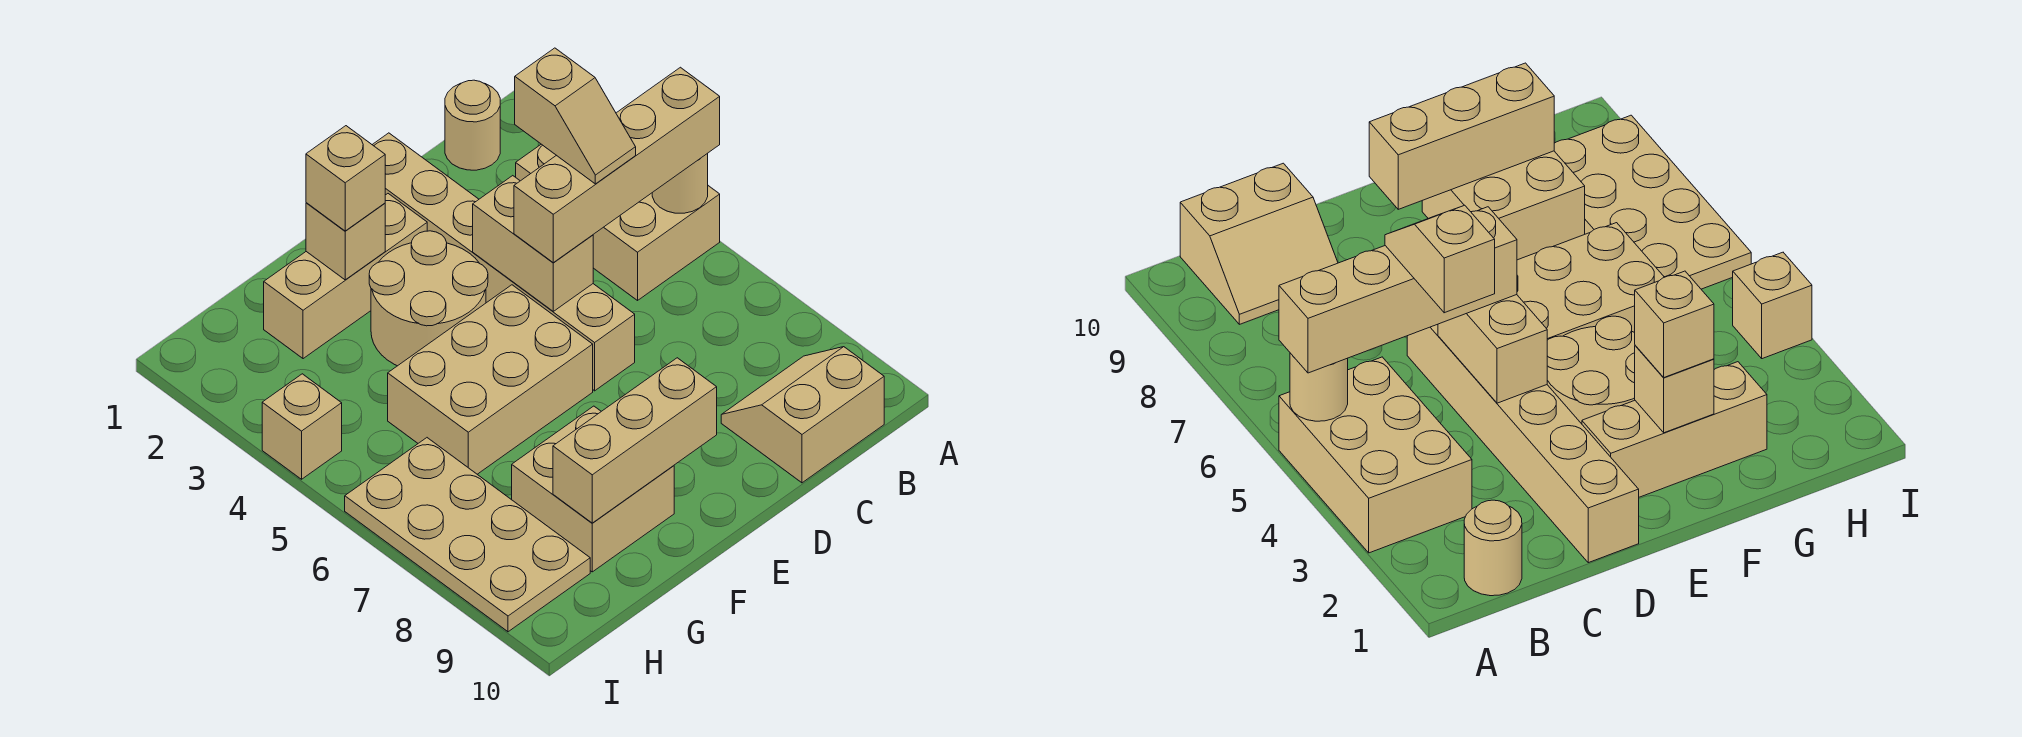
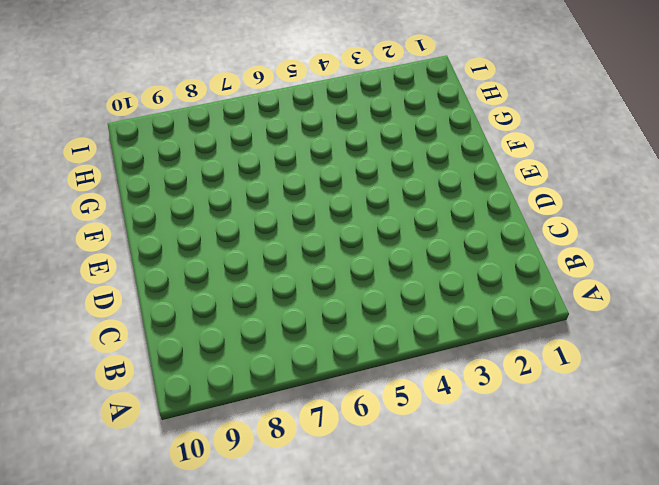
none -> tan brick A3:B5 level 1
none -> tan round brick B1 level 1
none -> tan slope B9:C10 level 1 top 10

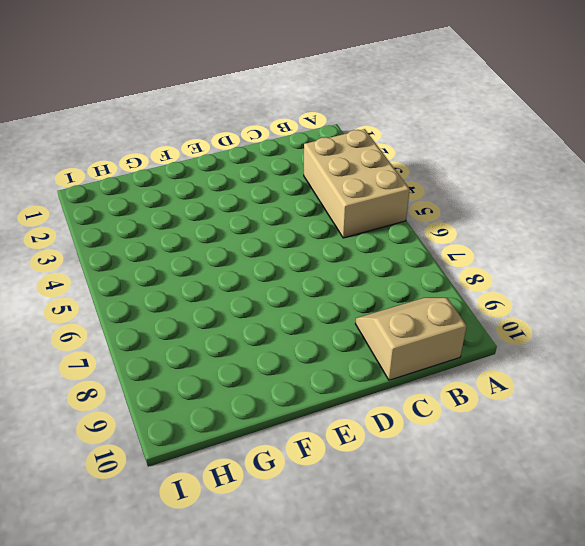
none -> tan round brick B1 level 1
none -> tan brick D1:D6 level 1
none -> tan brick E2:G2 level 1

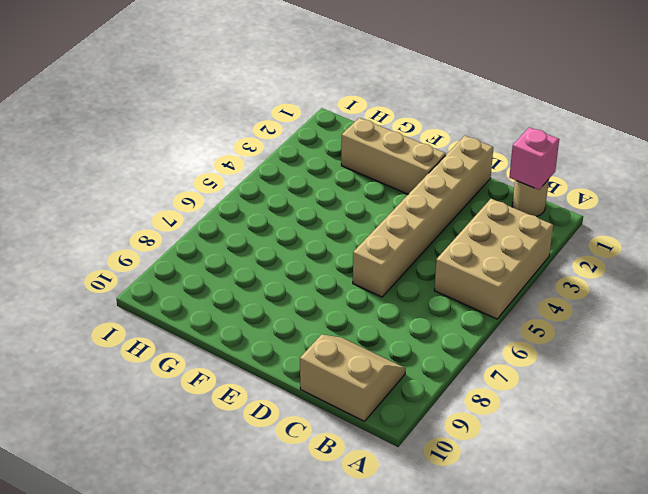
pink brick B1 level 2 -> none
none -> tan round brick E3:F4 level 1
none -> tan brick E5:G6 level 1
none -> tan brick F8:G9 level 1

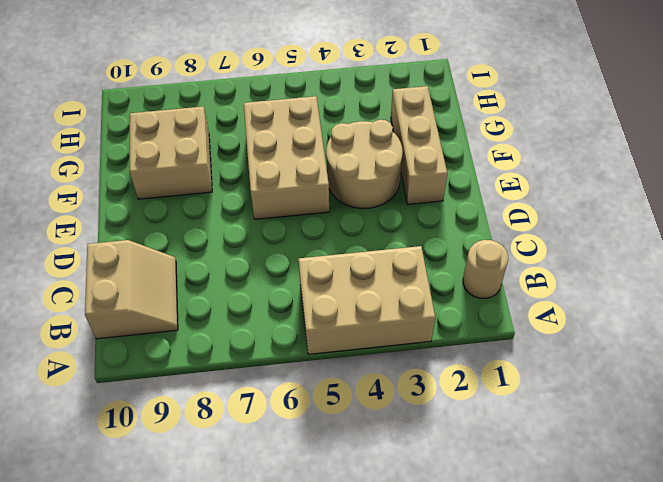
none -> tan brick D1:D6 level 1
none -> tan plate H6:I9 level 1
none -> tan brick I4 level 1

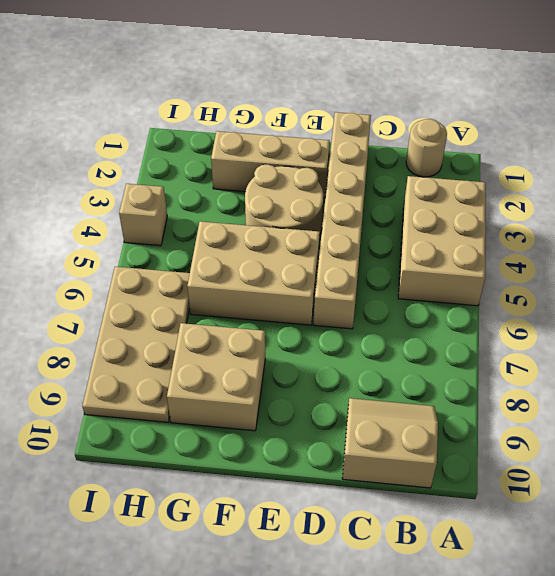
none -> tan round brick A5 level 2
none -> tan brick D4:D5 level 2
none -> tan brick E9:G9 level 2

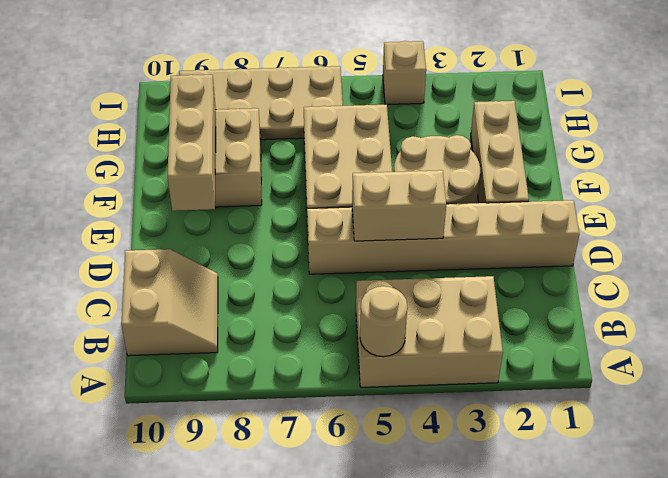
none -> tan round brick B1 level 1
none -> tan brick F2 level 2
none -> tan brick A5:D5 level 3

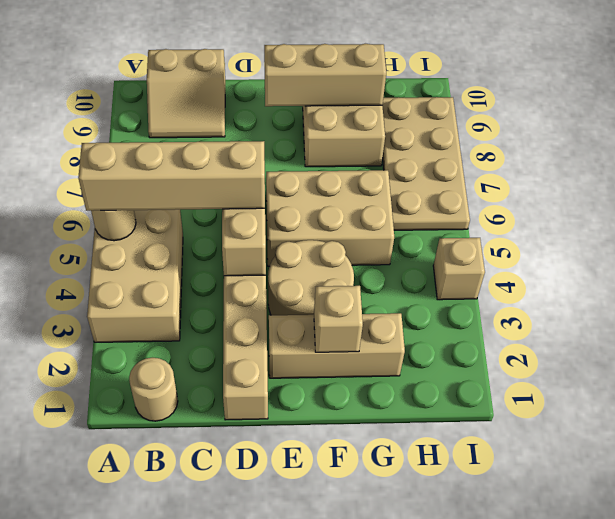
none -> tan brick F2 level 3
none -> tan slope C4:C5 level 4 top 4

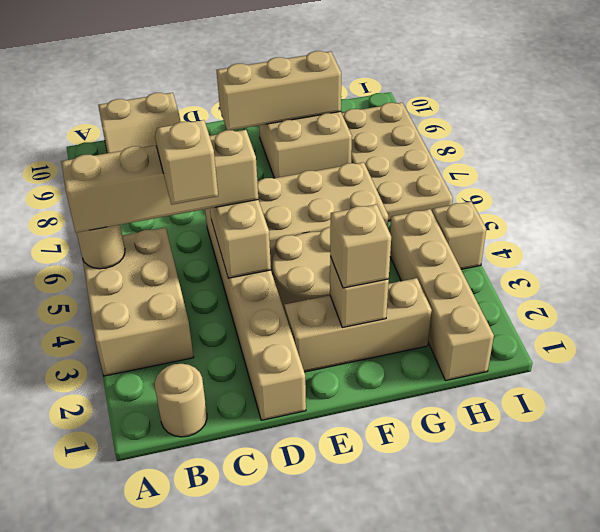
tan brick H1:H4 level 1 -> none

